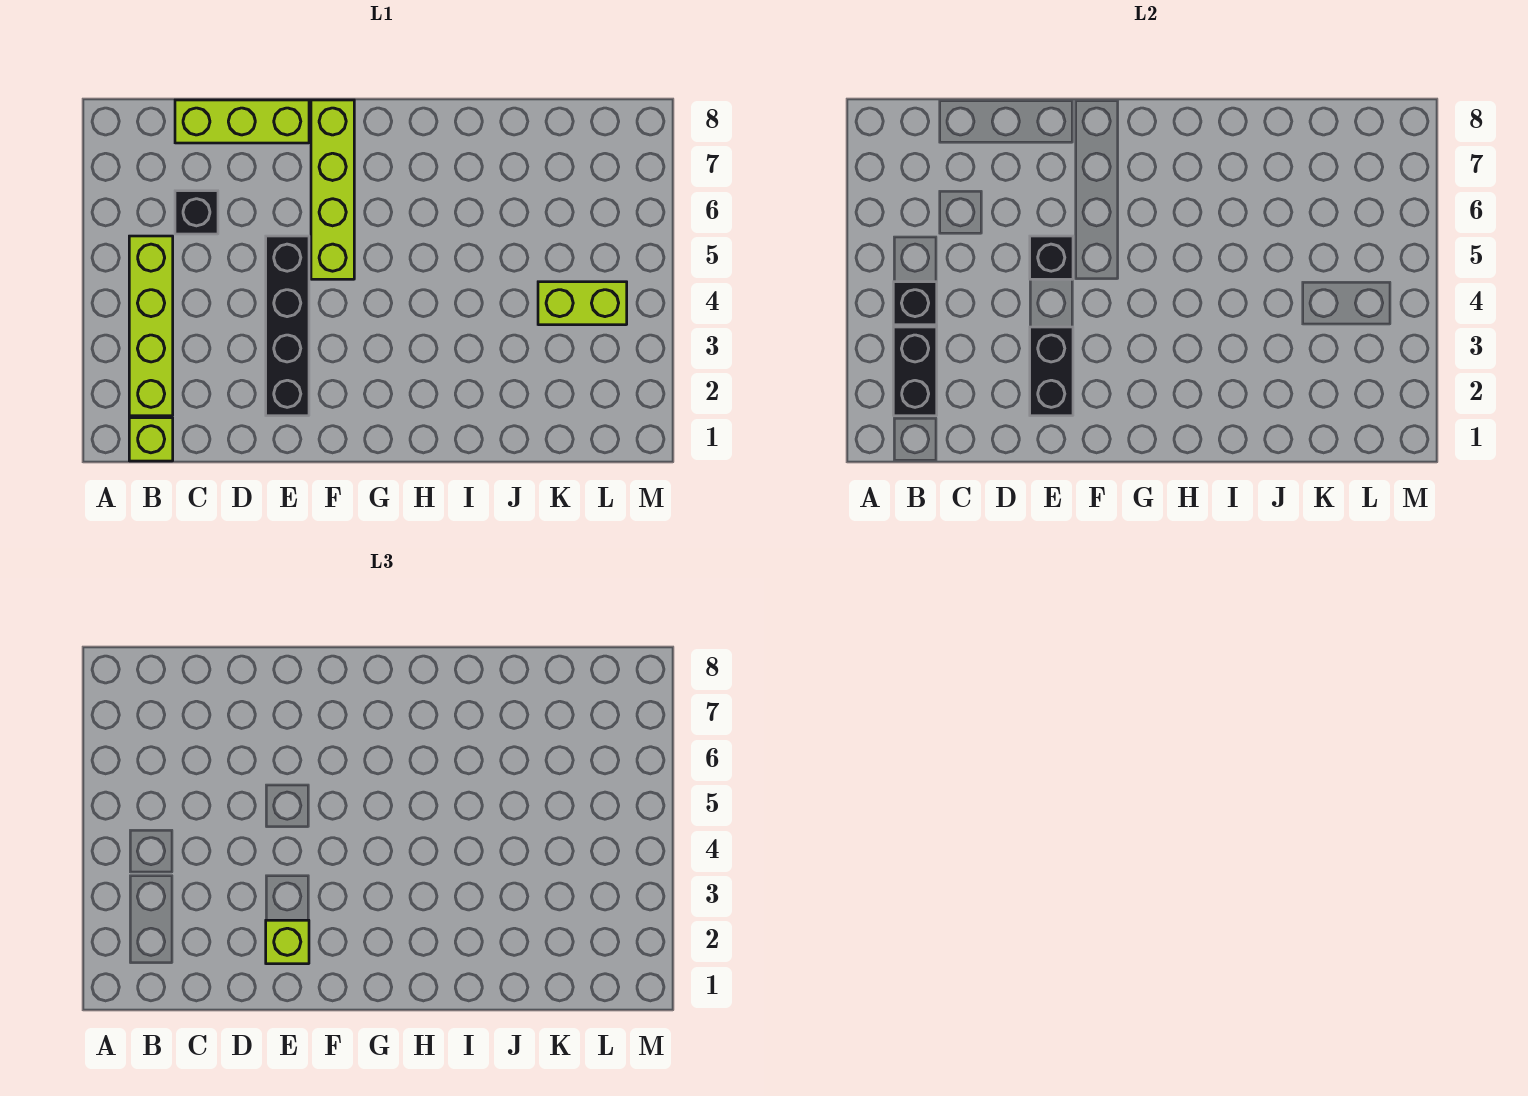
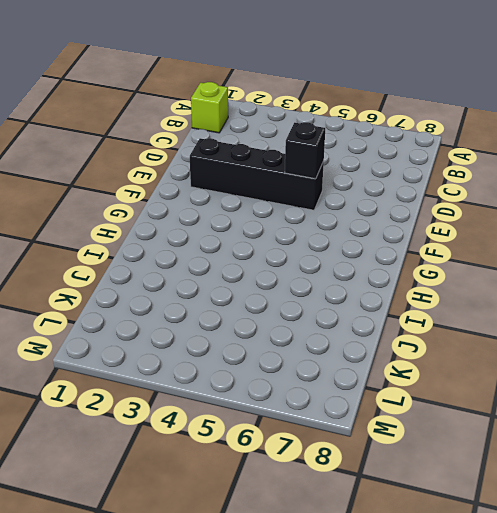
none -> lime brick B2:B5 level 1
none -> black brick C6 level 1
none -> lime brick C8:E8 level 1

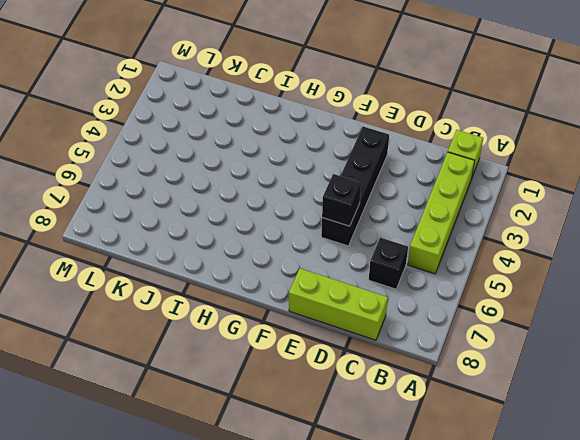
none -> lime brick F5:F8 level 1
none -> lime brick K4:L4 level 1
none -> black brick B2:B3 level 2

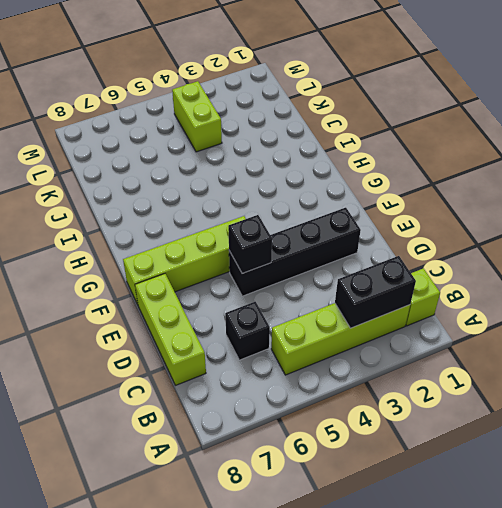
none -> black brick B4 level 2
none -> black brick E2:E3 level 2
none -> lime brick E2 level 3

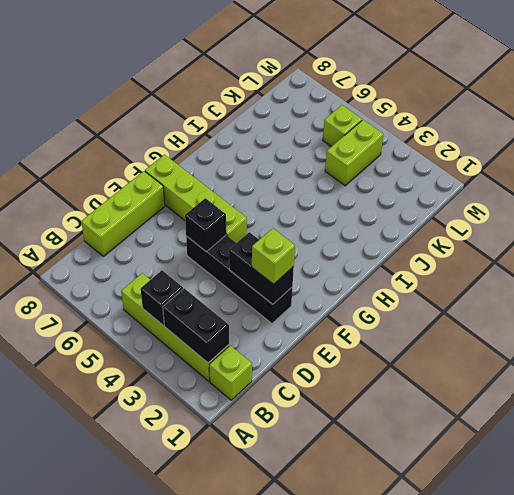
lime brick L5 level 1 -> none
none -> black brick C6 level 1

